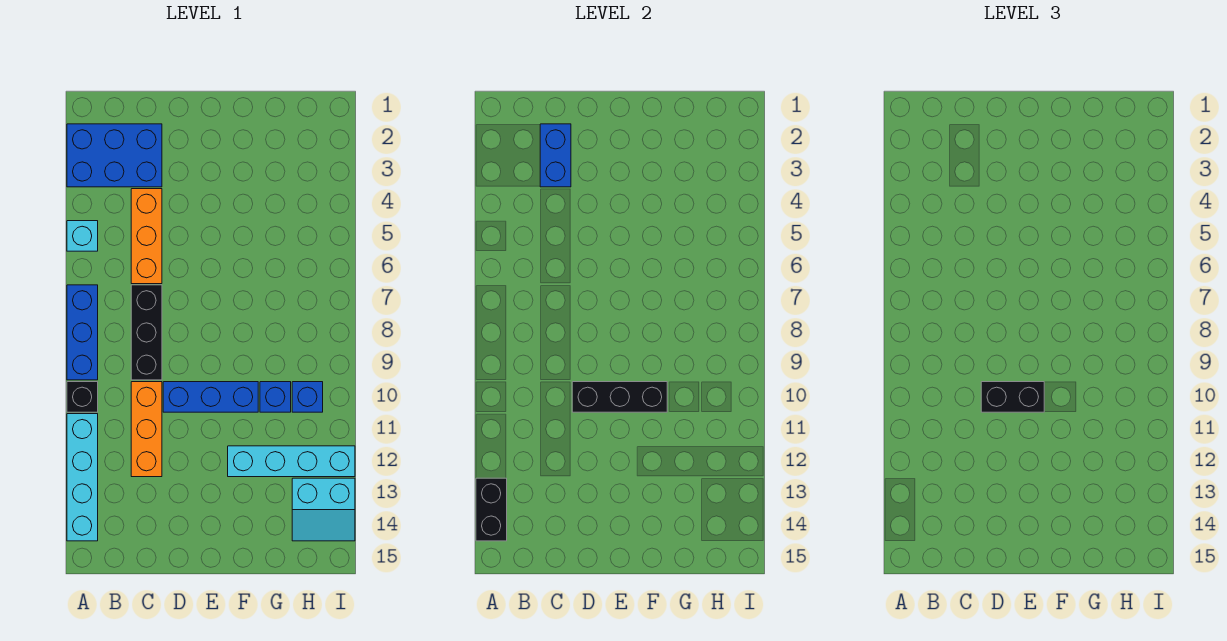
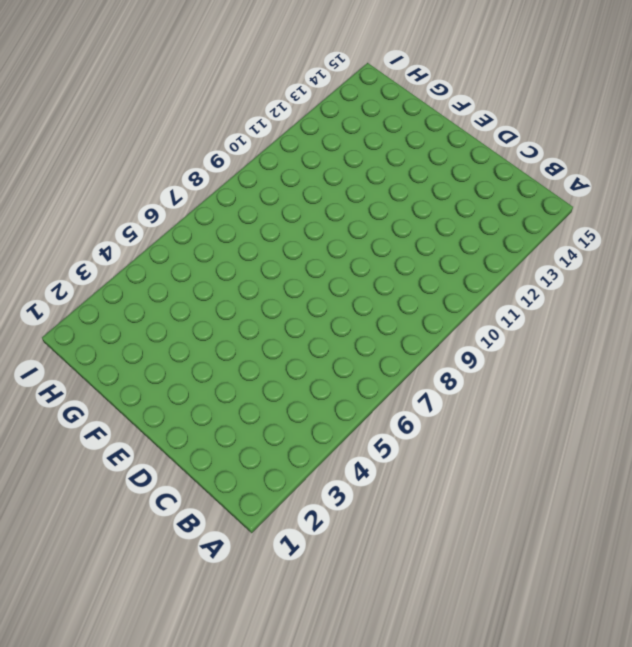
none -> blue brick A2:C3 level 1
none -> cyan brick A5 level 1
none -> blue brick A7:A9 level 1

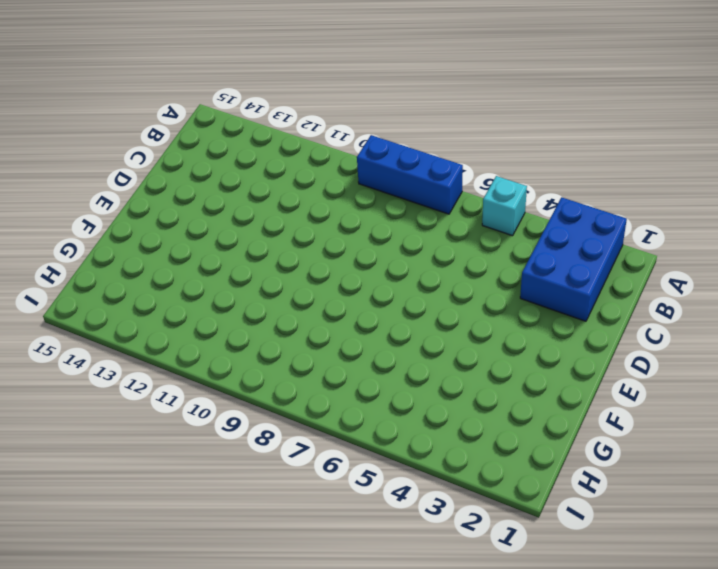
none -> black brick A10 level 1
none -> cyan brick A11:A14 level 1
none -> orange brick C4:C6 level 1

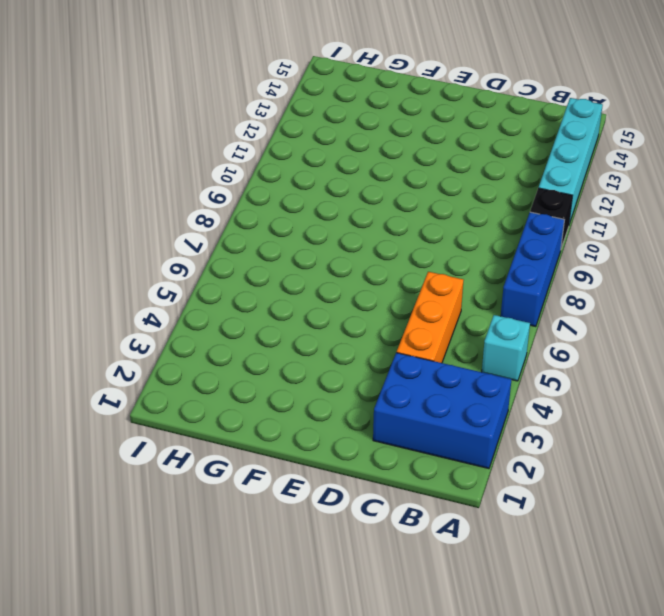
none -> black brick C7:C9 level 1
none -> orange brick C10:C12 level 1
none -> blue brick D10:F10 level 1

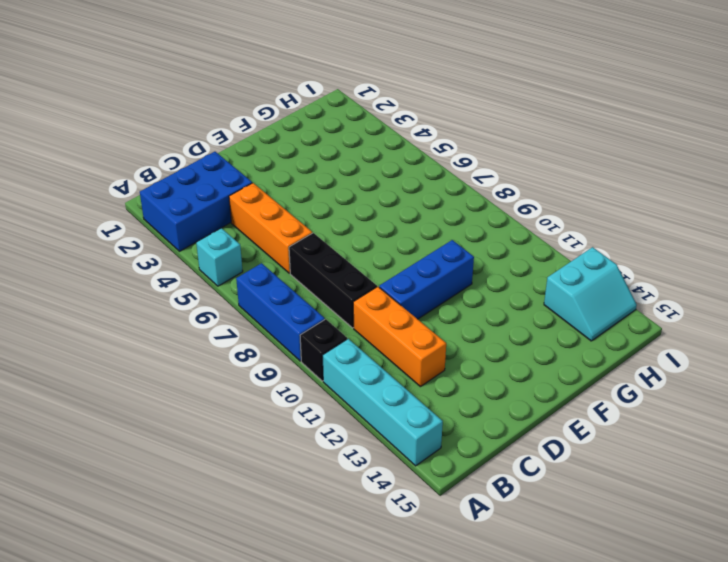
none -> cyan brick F12:I12 level 1
none -> blue brick G10 level 1
none -> blue brick H10 level 1

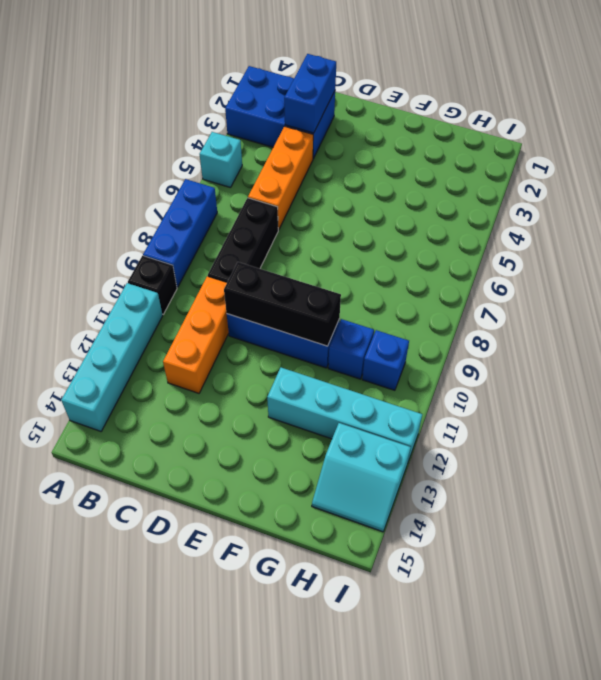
none -> black brick A13:A14 level 2
none -> black brick D10:E10 level 3

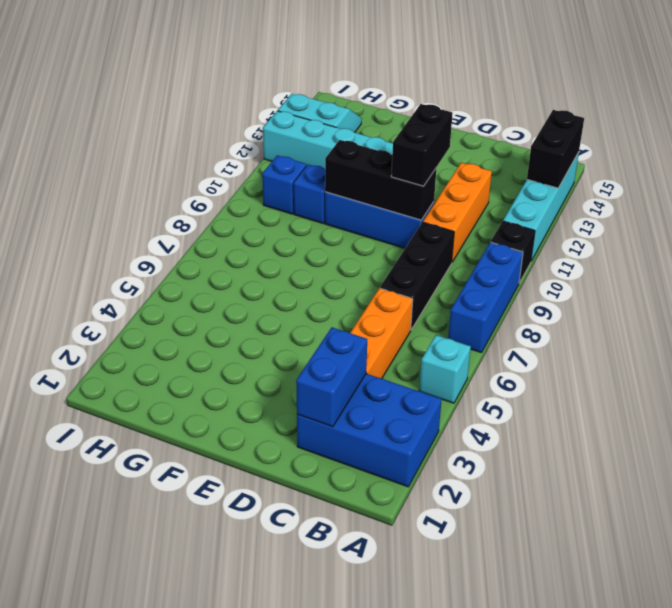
black brick D10:D11 level 3 -> black brick D10:E10 level 3

